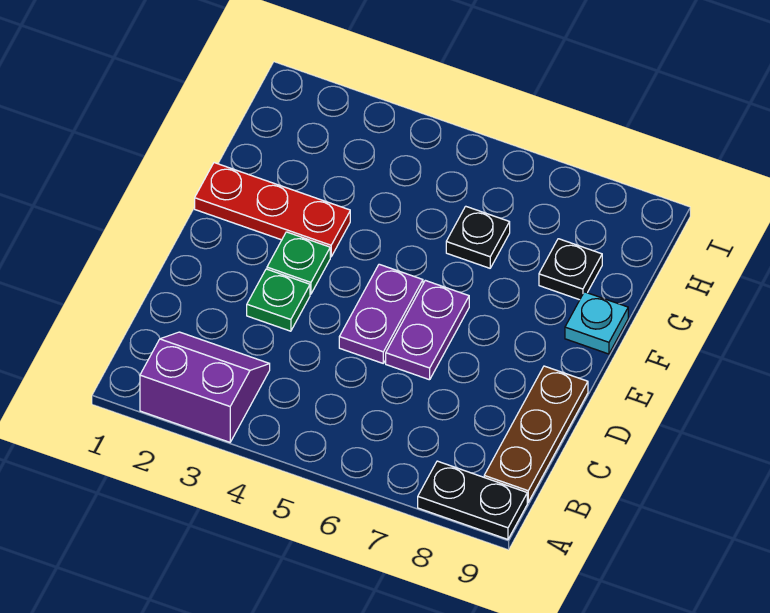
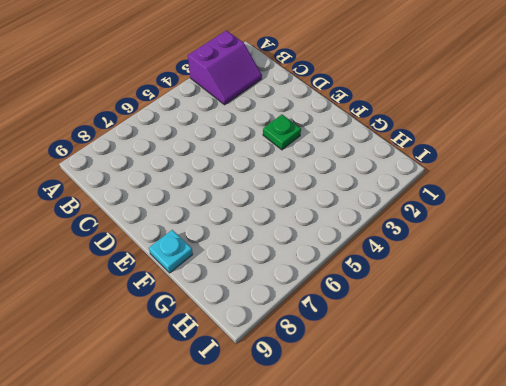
none -> black plate A8:A9 level 1
none -> brown plate B9:D9 level 1

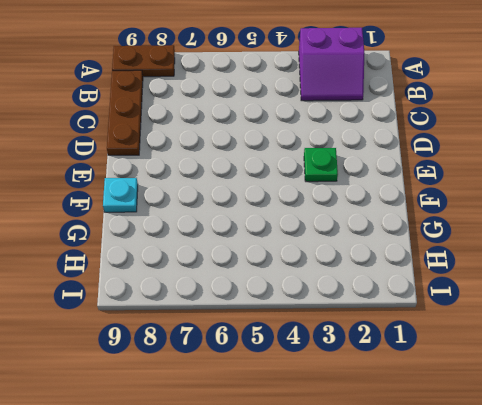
brown plate A8:A9 level 1 -> black plate A8:A9 level 1
none -> green plate D3 level 1
none -> purple plate D5:E5 level 1

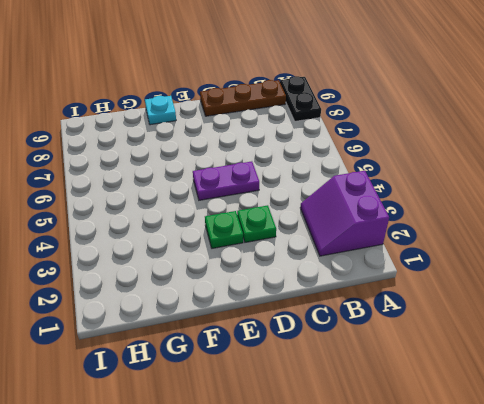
none -> purple plate D6:E6 level 1
none -> red plate F1:F3 level 1

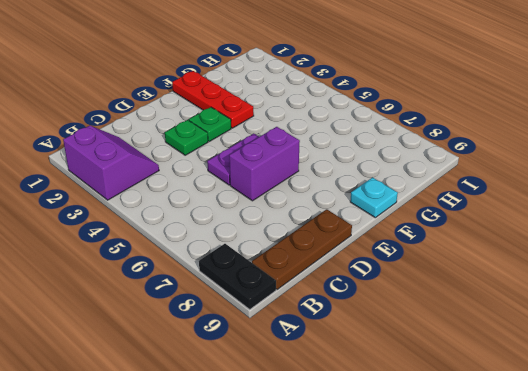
purple brick D6:E6 level 1 -> purple plate D6:E6 level 1
none -> black plate G6 level 1
none -> black plate G8 level 1

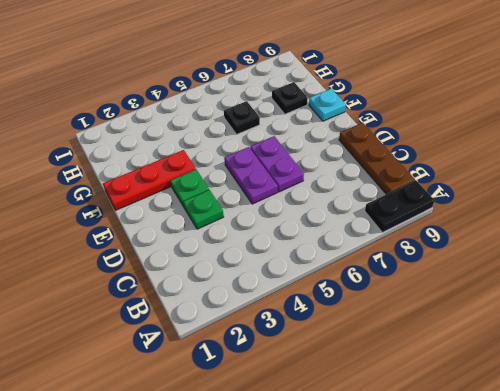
none -> purple slope A2:B3 level 1 top A

